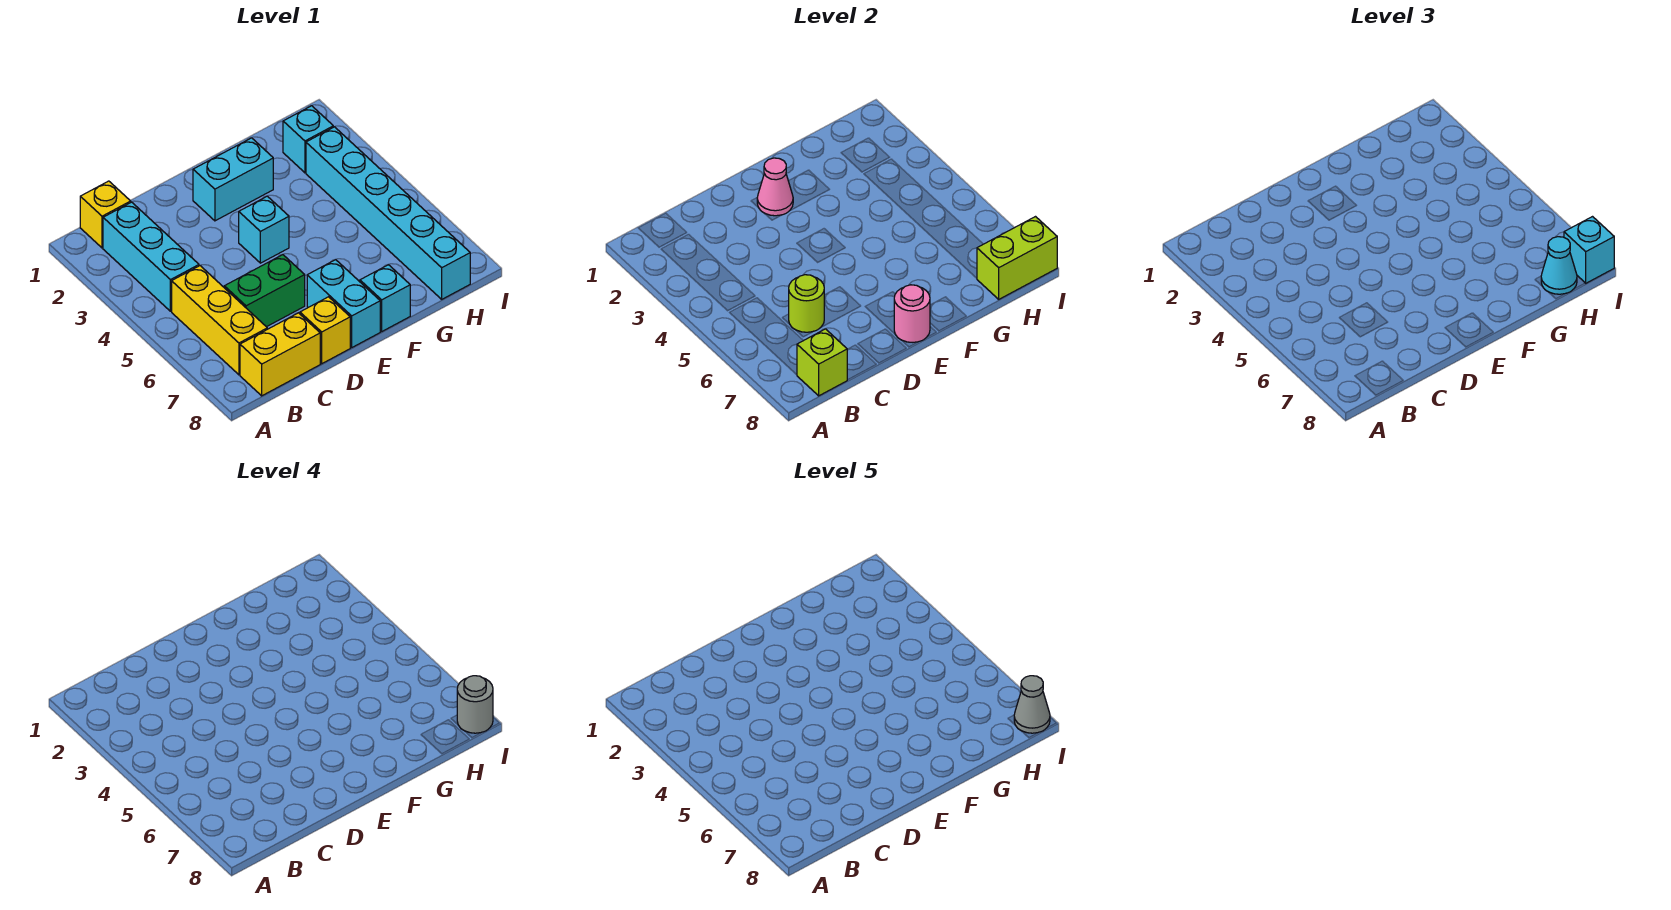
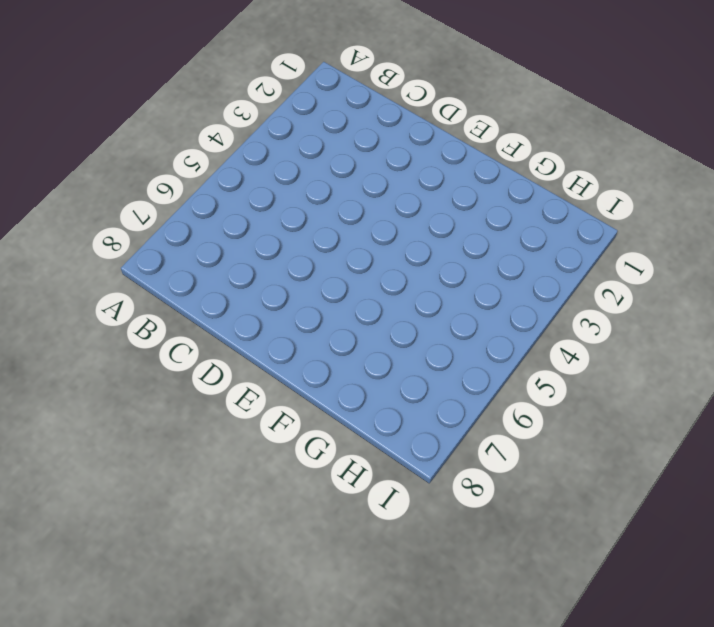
none -> yellow brick B1 level 1
none -> cyan brick B2:B4 level 1
none -> yellow brick B5:B7 level 1

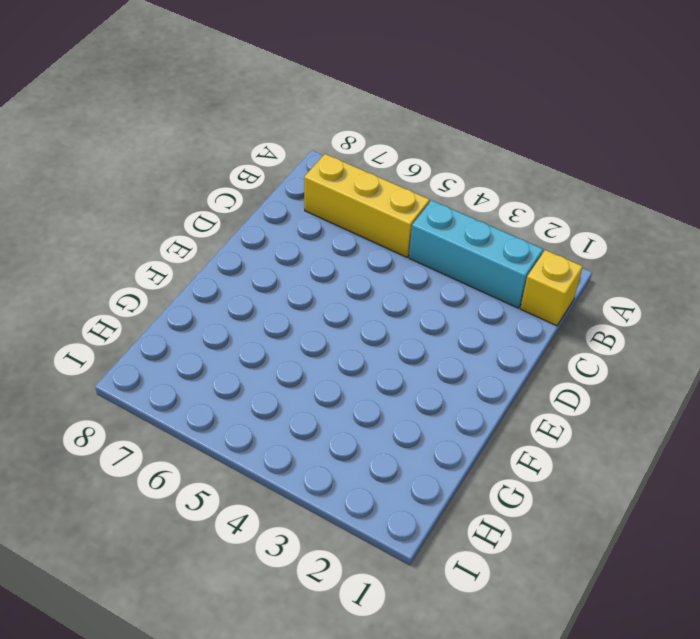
none -> yellow brick B8:C8 level 1
none -> green brick C6:D6 level 1
none -> yellow brick D8 level 1

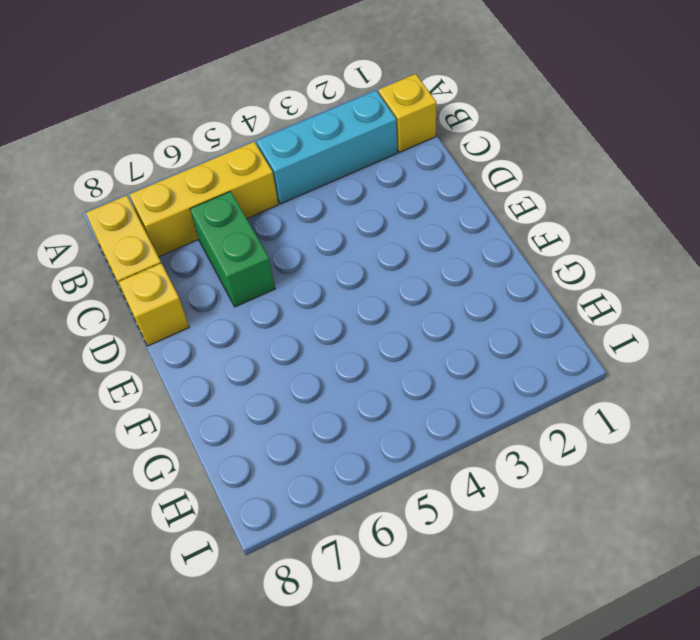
none -> cyan brick E2:F2 level 1
none -> cyan brick E4 level 1
none -> cyan brick E7:E8 level 1

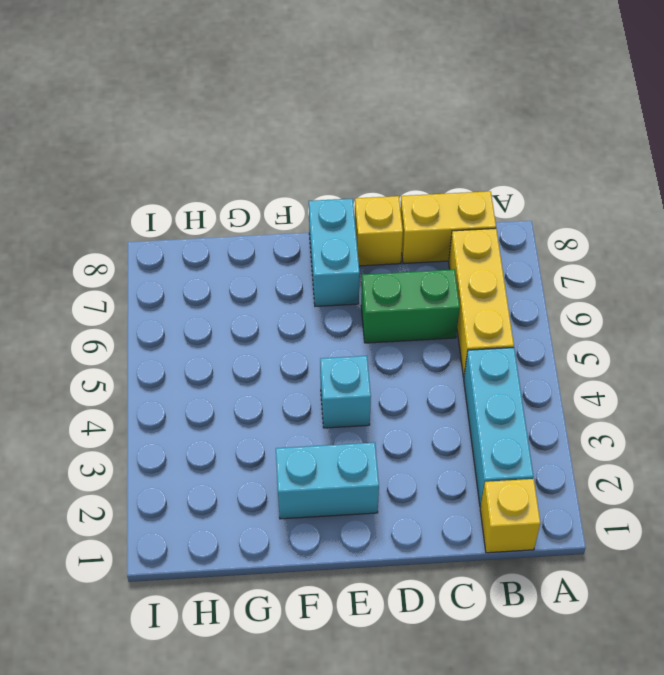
none -> cyan brick F8 level 1
none -> cyan brick H2 level 1
none -> cyan brick H3:H8 level 1

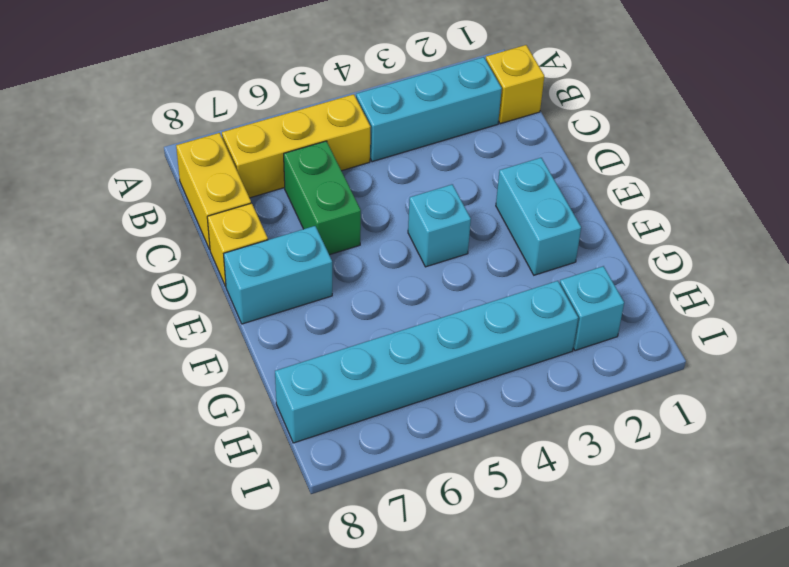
none -> cyan brick F8 level 1
none -> lime brick B8 level 2
none -> lime round brick C6 level 2

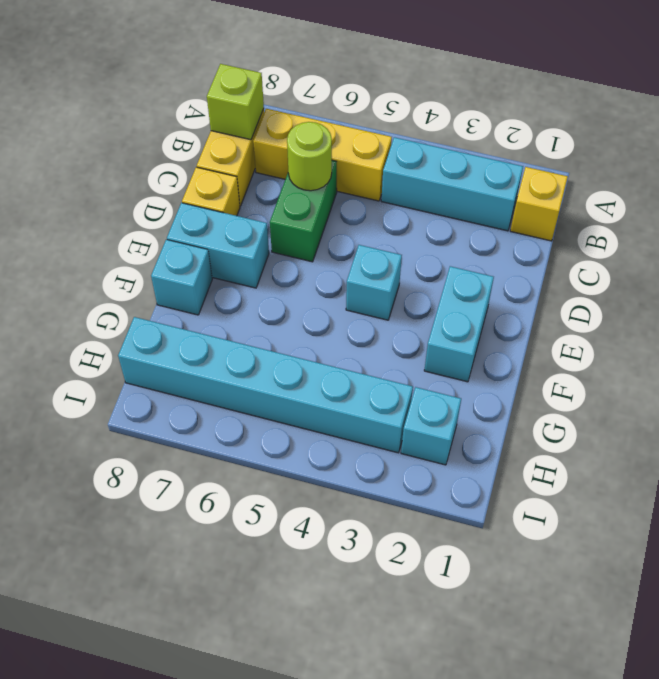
none -> pink cone E2 level 2
none -> pink round brick E8 level 2
none -> lime brick H8:I8 level 2

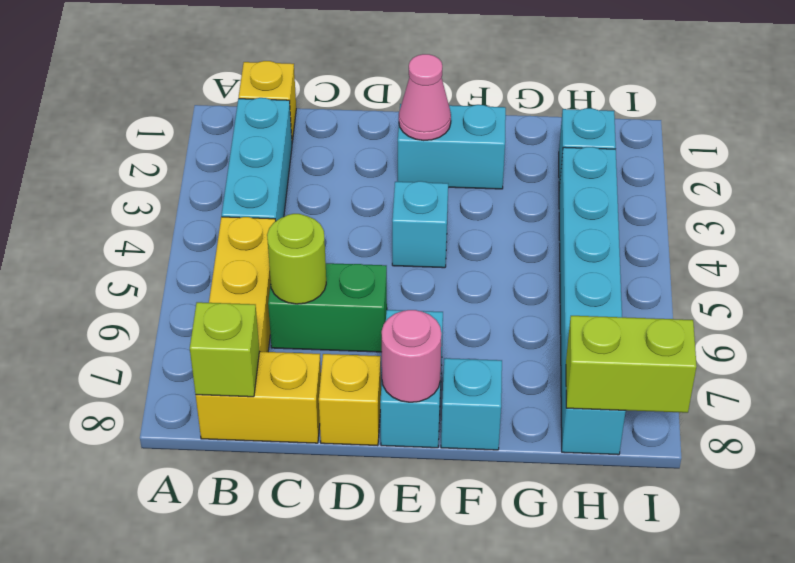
none -> cyan cone H8 level 3
none -> cyan brick I8 level 3
none -> grey round brick I8 level 4

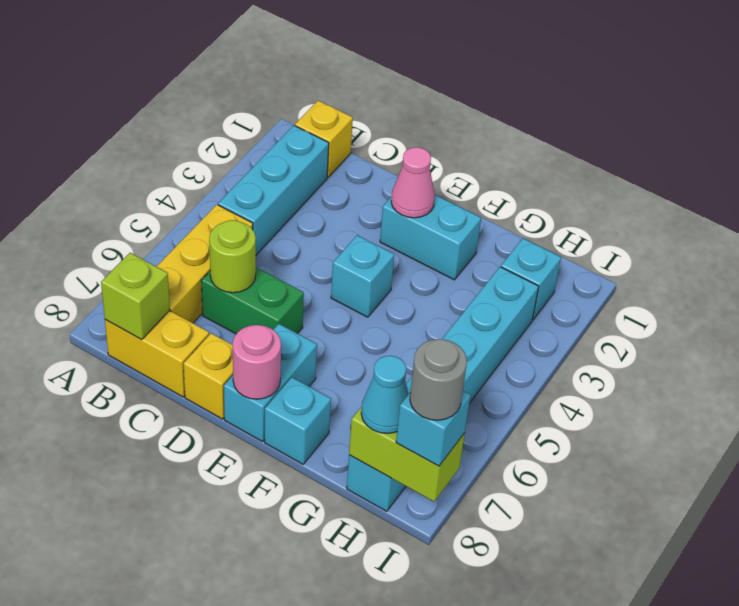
none -> grey cone I8 level 5

